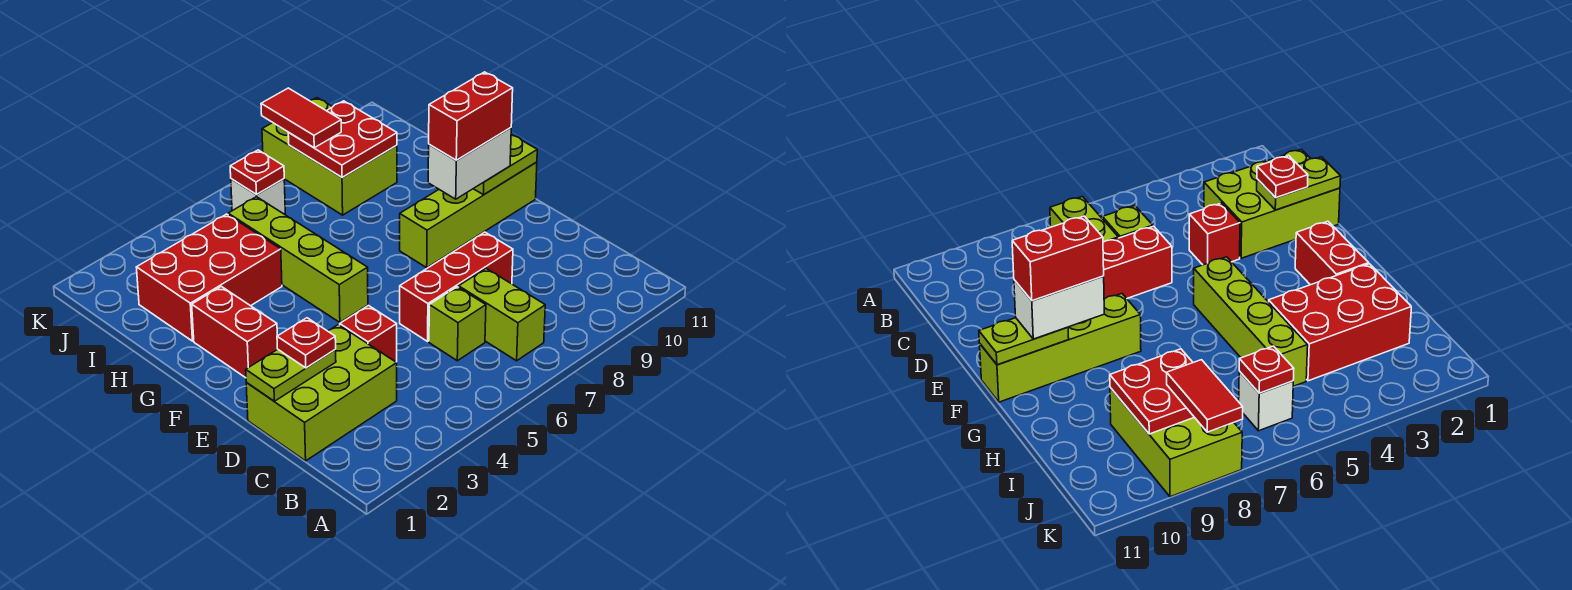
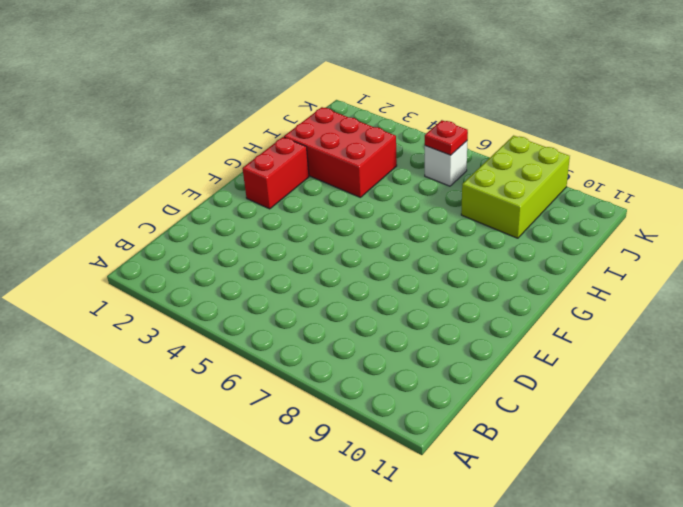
none -> lime brick B7:C7 level 1
none -> lime brick C1:D3 level 1
none -> lime brick C6 level 1

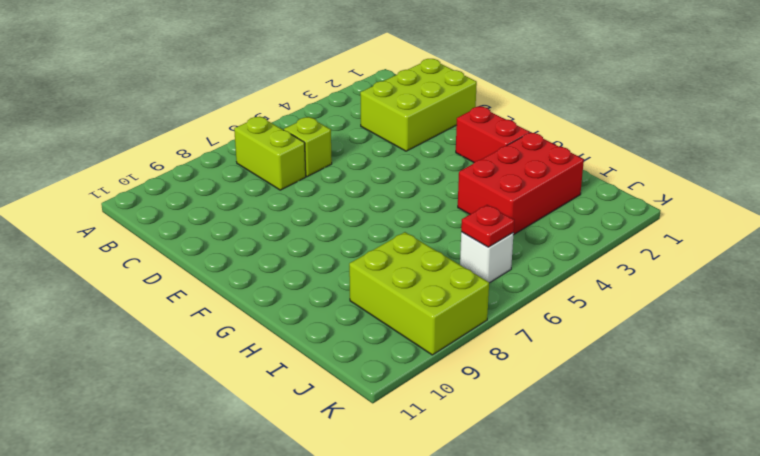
none -> red brick D4 level 1
none -> red brick D6:D8 level 1
none -> lime brick F5:I5 level 1

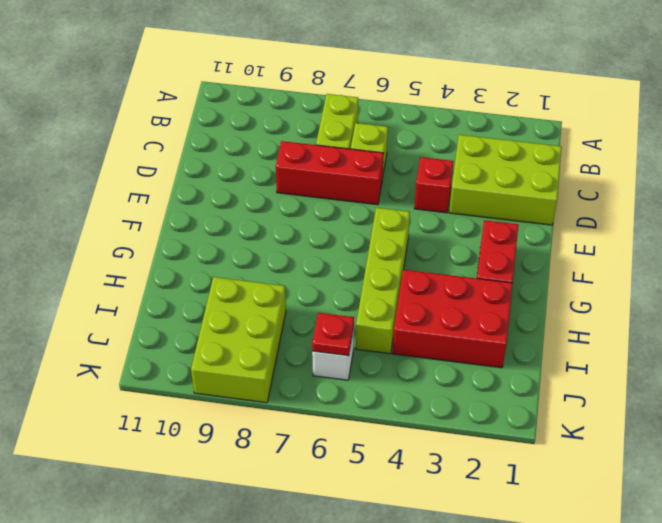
none -> lime brick F8:F11 level 1
none -> lime plate D1:D2 level 2
none -> lime plate F10:F11 level 2

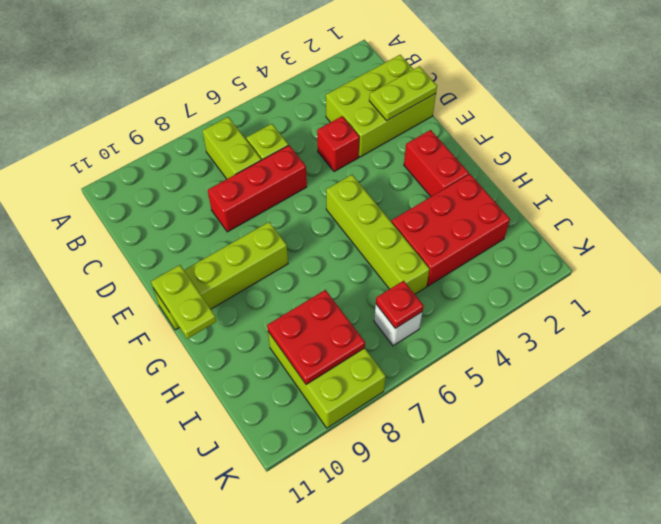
lime plate F11:G11 level 2 -> lime plate F10:F11 level 2
none -> red plate D2 level 3
none -> white brick F9:F10 level 3
none -> red tile J8:K8 level 3

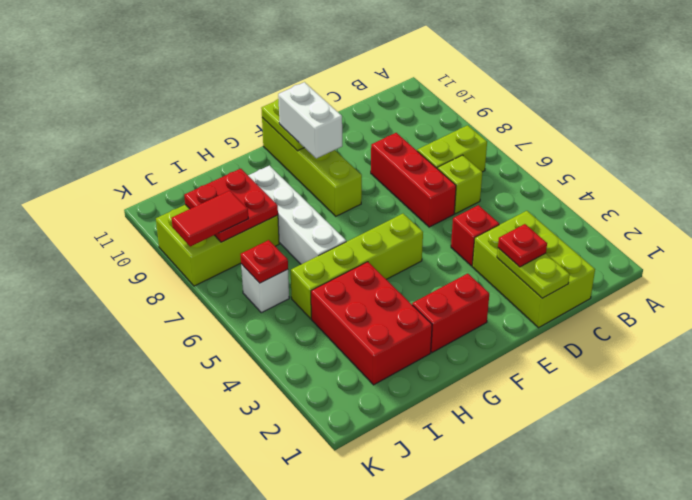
white brick H6:H9 level 1 -> none
none -> red brick F9:F10 level 4

